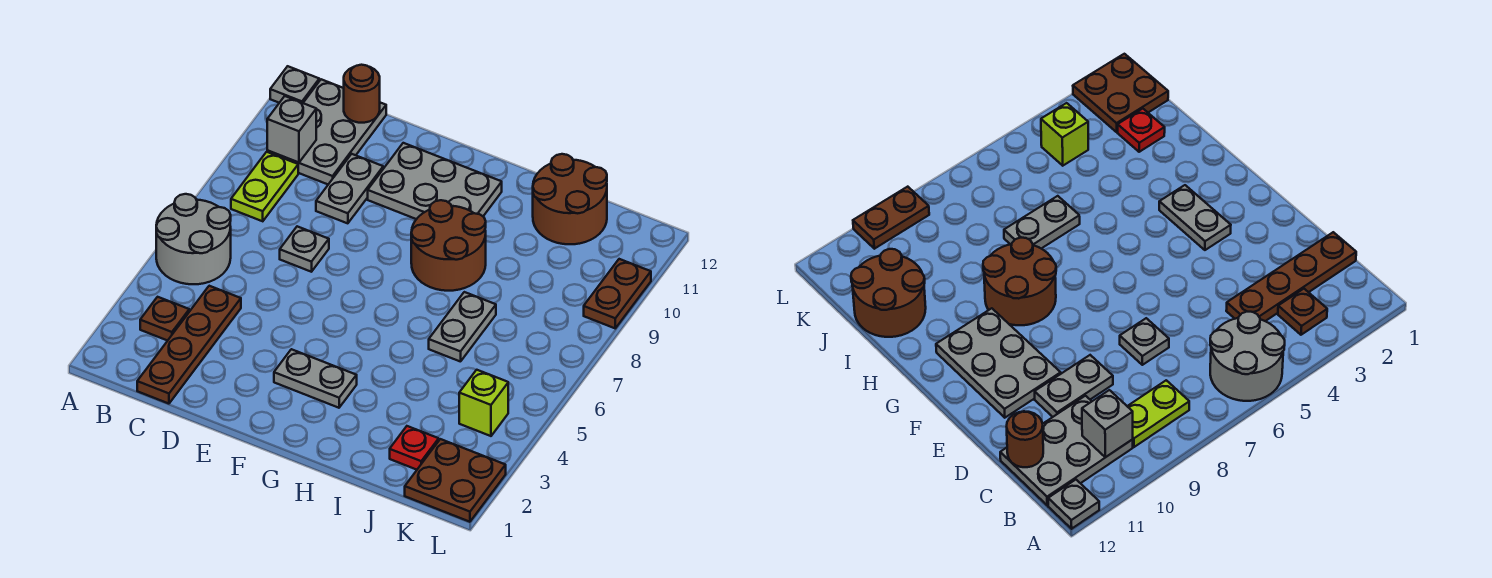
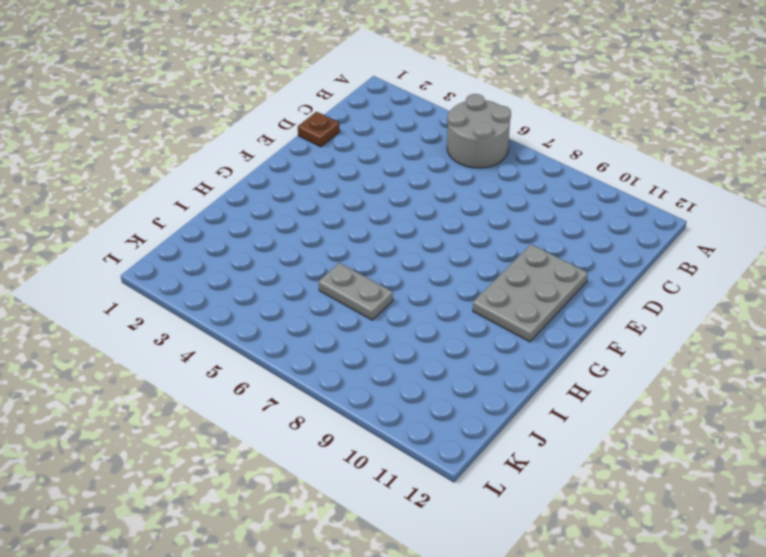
brown plate D1 level 1 -> brown plate B3 level 1
none -> grey plate A12 level 1
none -> lime plate B8:B9 level 1
none -> grey plate B10:C12 level 1

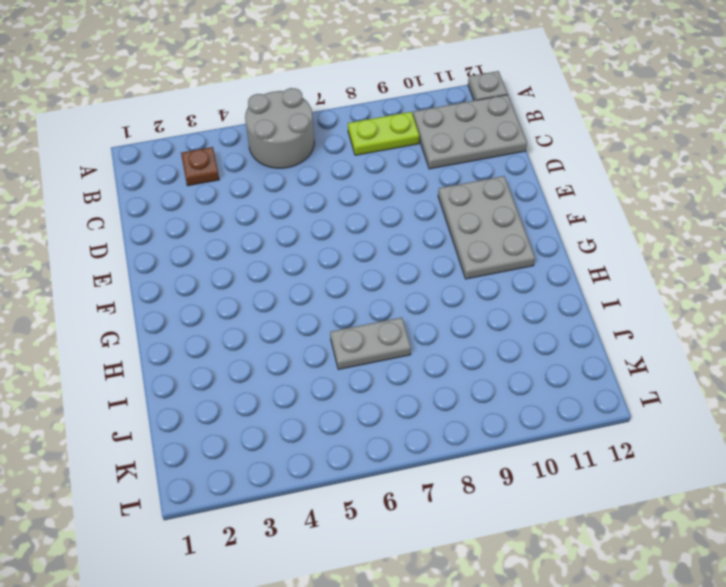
none -> brown plate C1:C4 level 1
none -> grey plate D7 level 1
none -> grey plate D9:D10 level 1

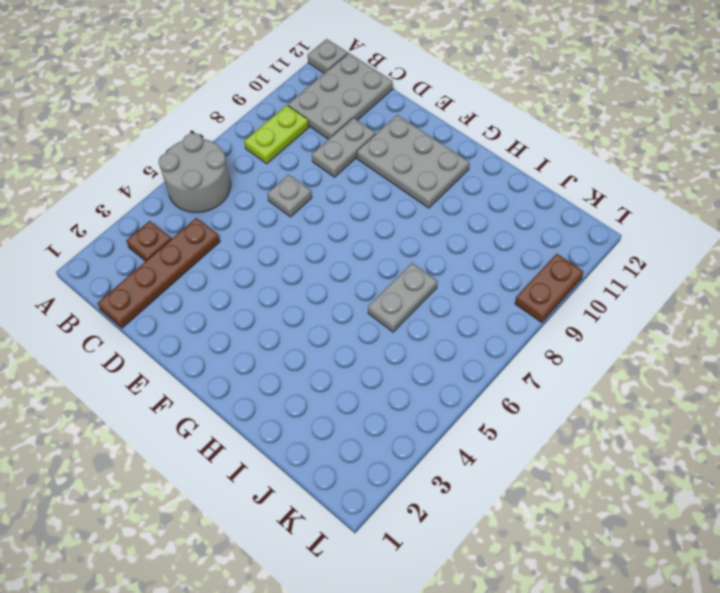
none -> grey plate F3:G3 level 1
none -> brown round brick G8:H9 level 1
none -> brown round brick I11:J12 level 1

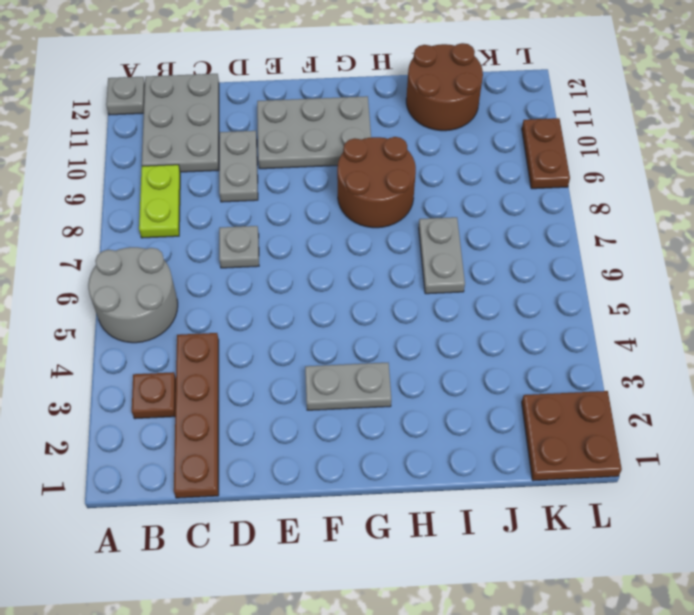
none -> red plate J2 level 1
none -> lime brick K4 level 1
none -> grey brick B10 level 2

